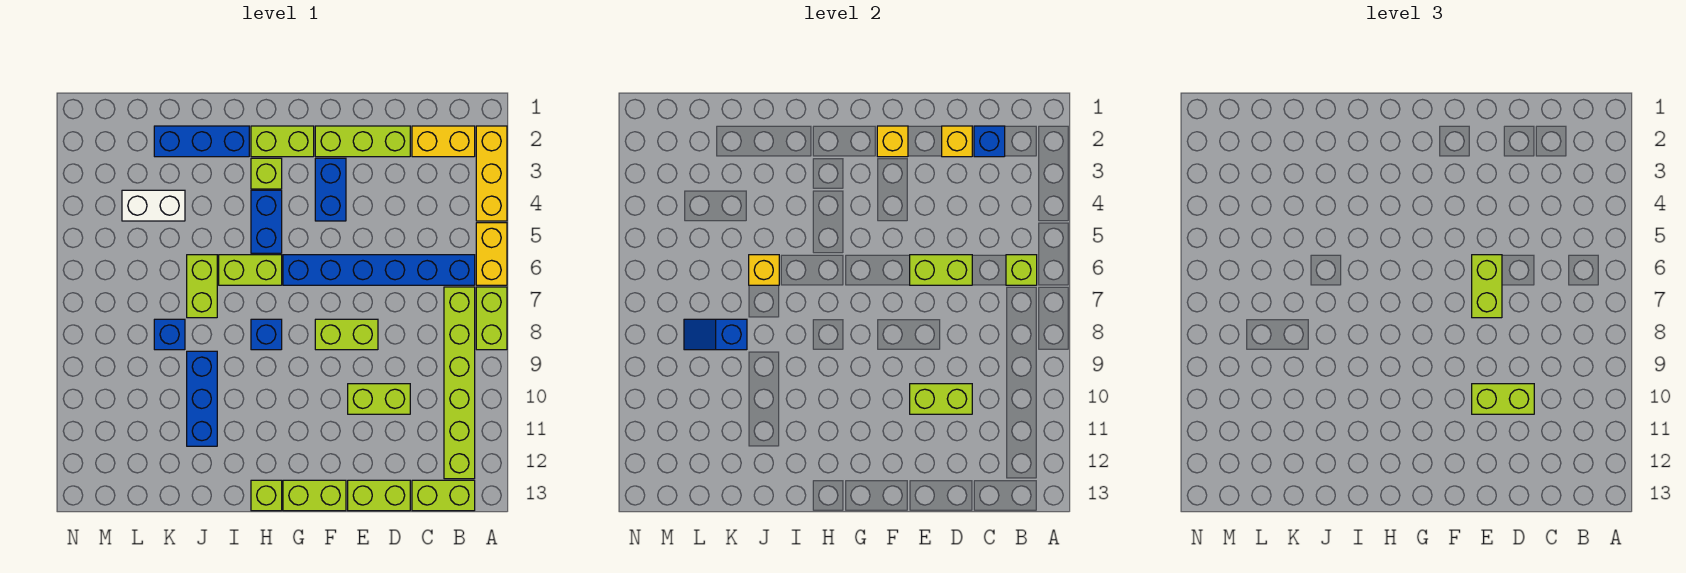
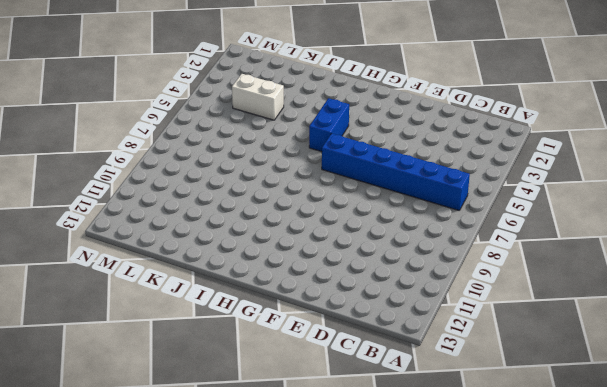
none -> yellow brick A2:A4 level 1
none -> yellow brick A5:A6 level 1
none -> lime brick A7:A8 level 1
none -> yellow brick B2:C2 level 1

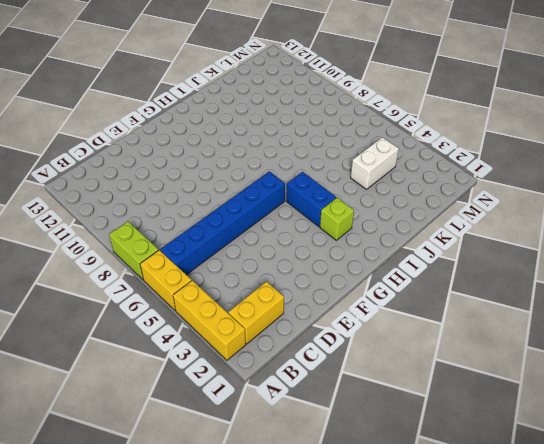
none -> lime brick B7:B12 level 1
none -> lime brick B13:C13 level 1
none -> lime brick D2:F2 level 1
none -> lime brick D10:E10 level 1

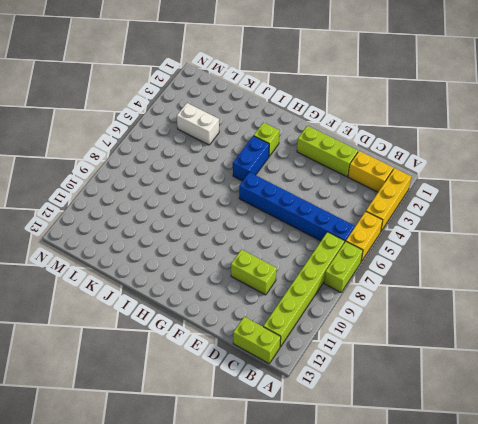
none -> lime brick D13:E13 level 1
none -> lime brick E8:F8 level 1
none -> blue brick F3:F4 level 1
none -> lime brick F13:G13 level 1

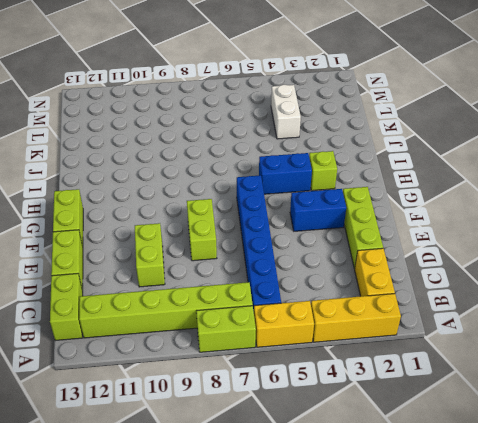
none -> lime brick G2:H2 level 1
none -> lime brick H6:I6 level 1
none -> blue brick H8 level 1
none -> lime brick H13 level 1

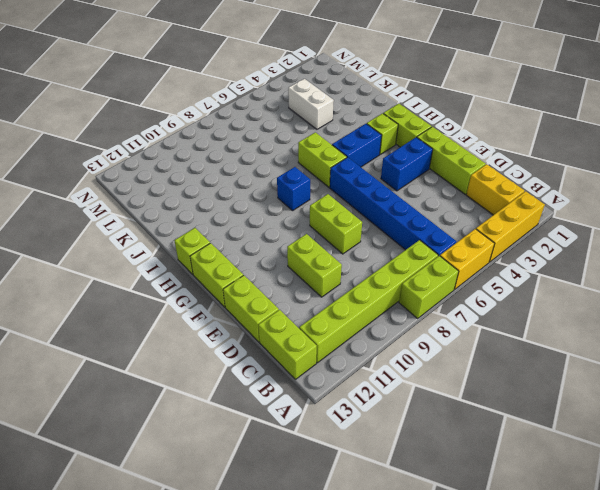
none -> blue brick I2:K2 level 1
none -> lime brick J6:J7 level 1
none -> blue brick J9:J11 level 1
none -> blue brick K8 level 1

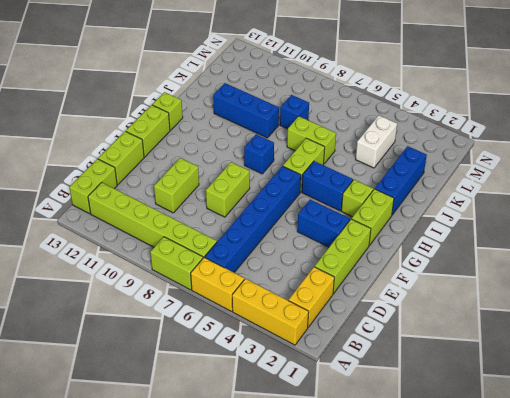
none -> lime brick B6 level 2
none -> blue brick C2 level 2
none -> yellow brick D2 level 2
none -> lime brick D6:E6 level 2

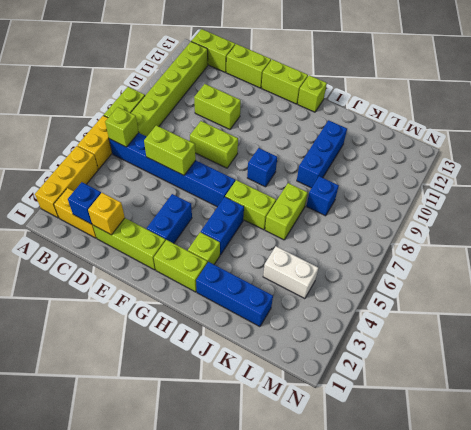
none -> lime brick D10:E10 level 2
none -> yellow brick F2 level 2
none -> yellow brick J6 level 2
none -> blue slope K8:L8 level 2 top K

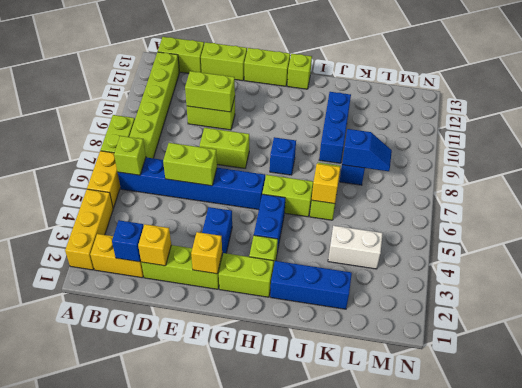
none -> lime brick D10:E10 level 3
none -> lime brick E6:E7 level 3

